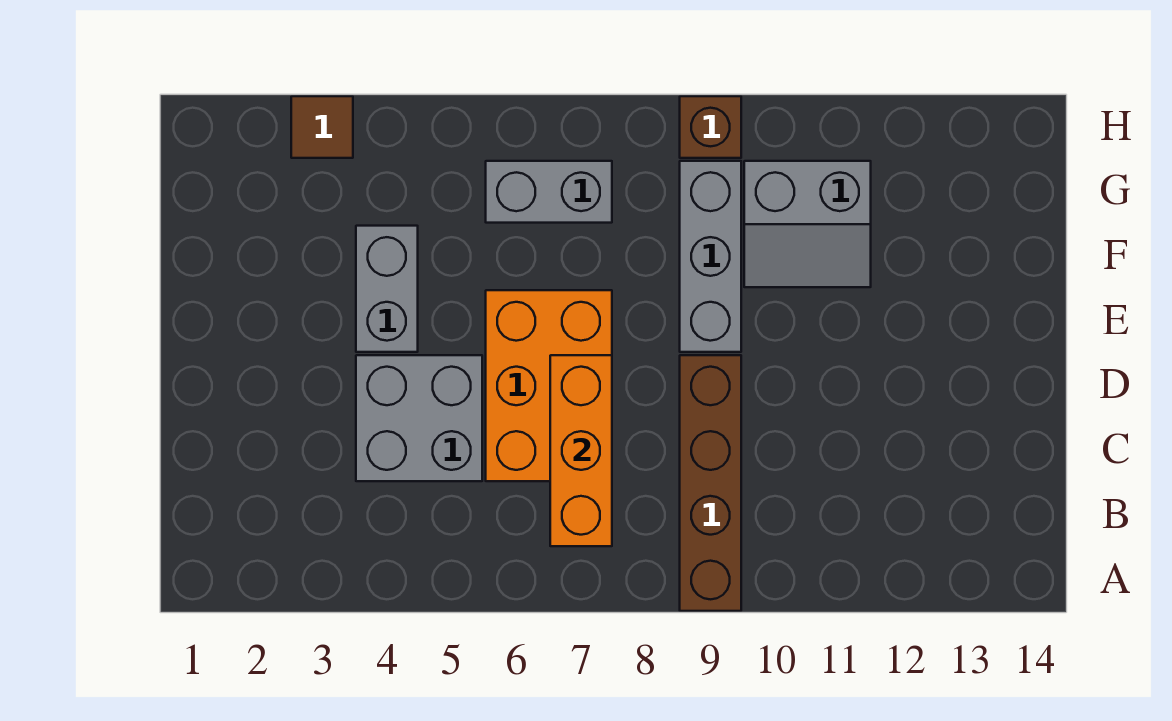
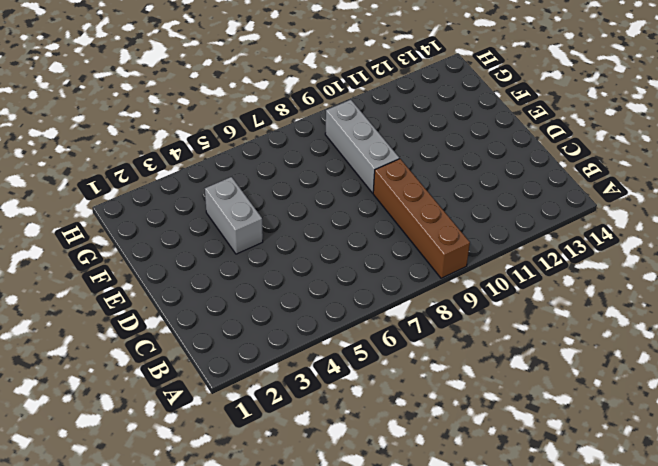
none -> grey brick C4:D5 level 1
none -> orange brick C6:E7 level 1

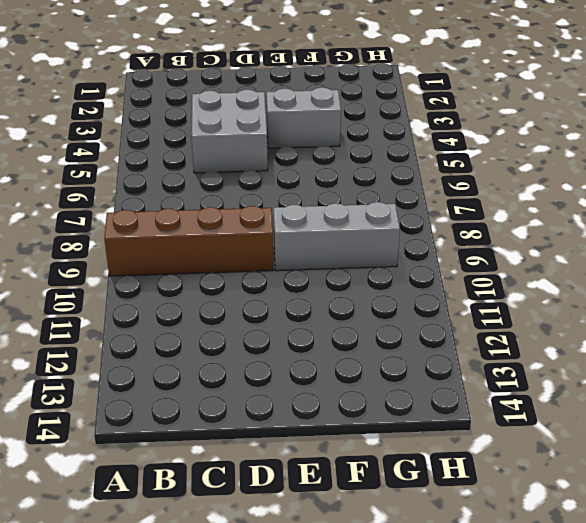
none -> orange brick C6:E7 level 1
none -> grey slope F10:G11 level 1 top G

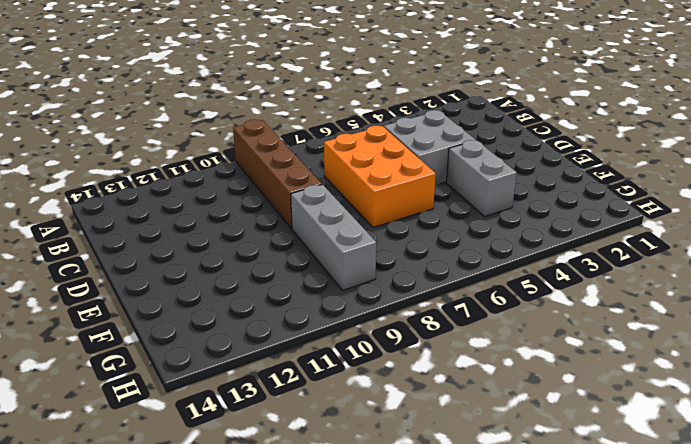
none -> grey slope F10:G11 level 1 top G
none -> grey brick G6:G7 level 1

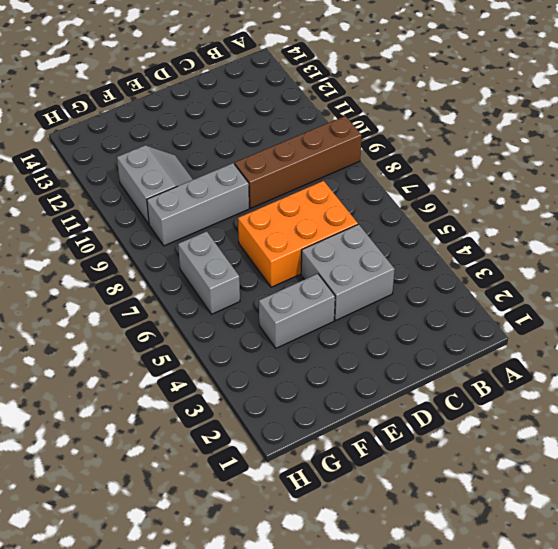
none -> brown tile H3 level 1
none -> brown brick H9 level 1

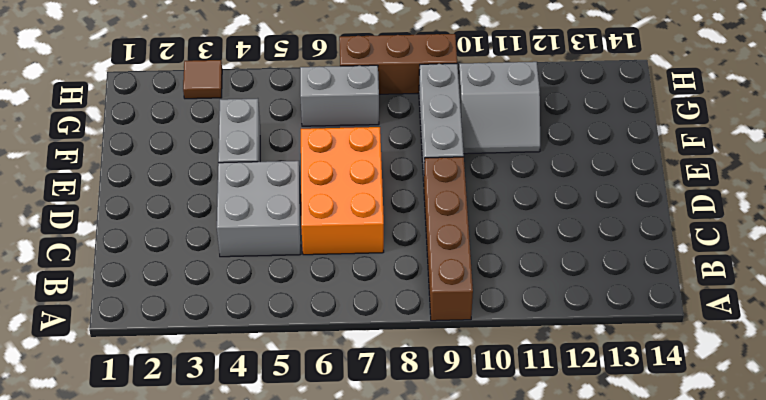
brown brick H7:H9 level 1 -> brown brick H9 level 1
none -> orange brick B7:D7 level 2

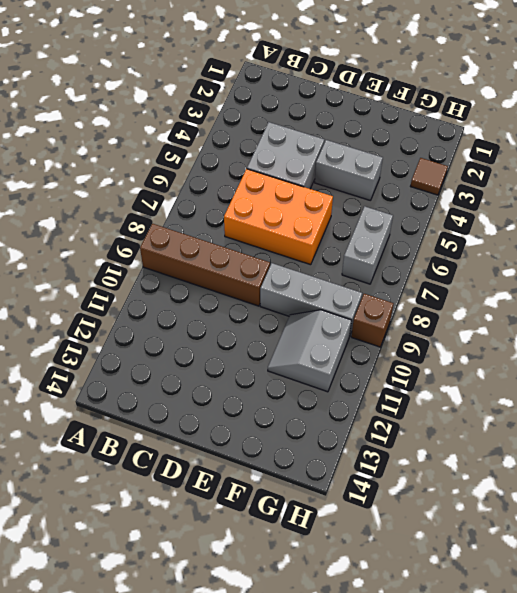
none -> orange brick B7:D7 level 2

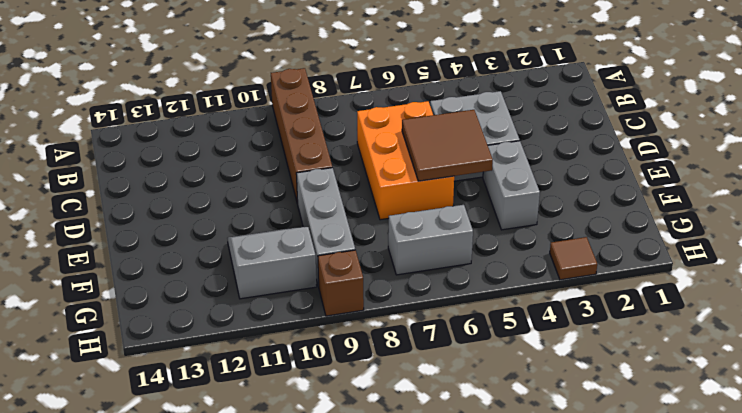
brown tile D5:E6 level 2 -> none
none -> orange brick B7:D7 level 2

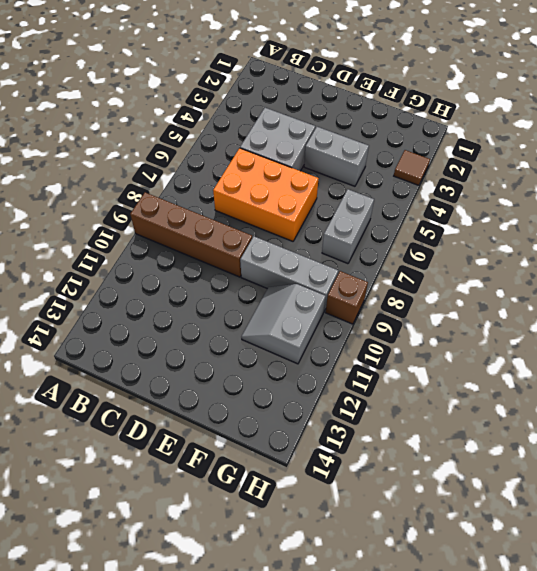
none -> orange brick B7:D7 level 2

